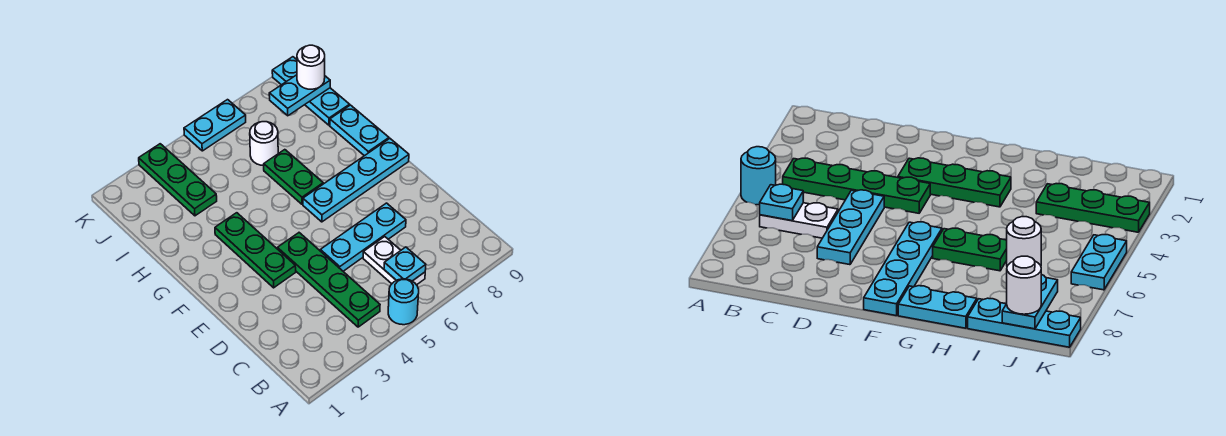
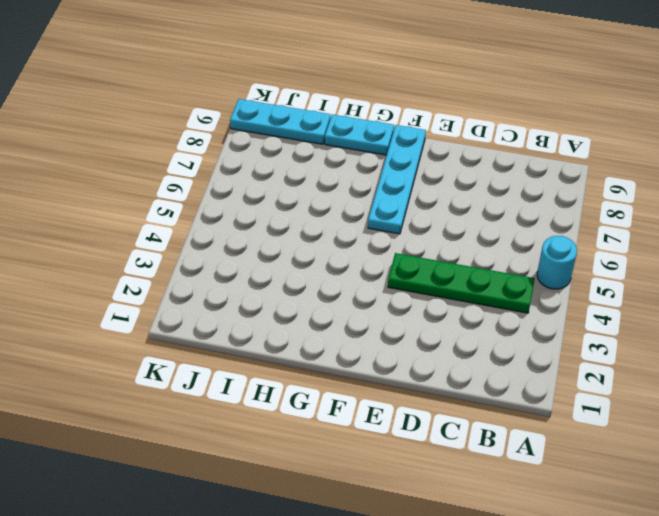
none -> white plate B6:C6 level 1
none -> cyan plate D5:D7 level 1
none -> green plate E3:G3 level 1

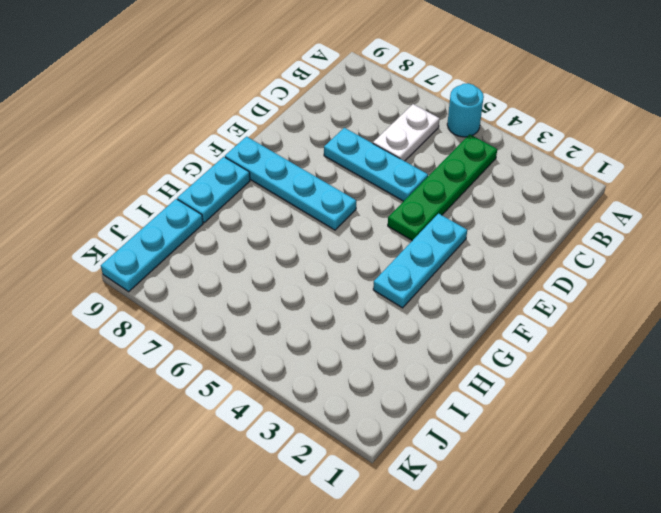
cyan plate E3:G3 level 1 -> green plate E3:G3 level 1
none -> green plate G6:H6 level 1
none -> green plate I3:K3 level 1
none -> white round brick I6 level 1

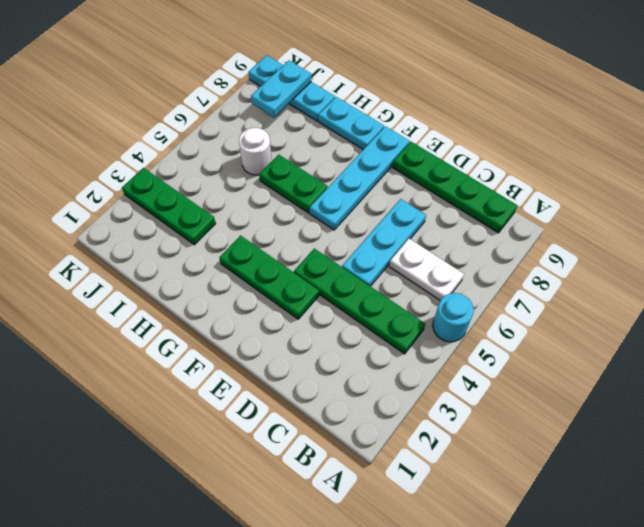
green plate B9:E9 level 1 -> none
none -> cyan plate K5:K6 level 1
none -> cyan plate B6 level 2
none -> white round brick J9 level 3

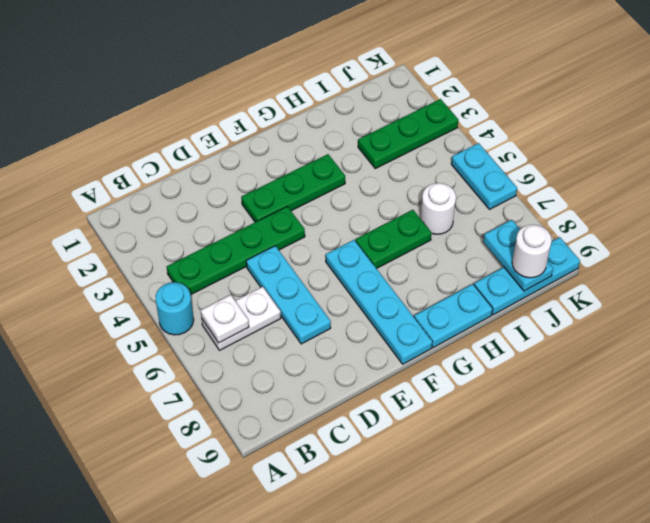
white plate B6 level 2 -> cyan plate B6 level 2

